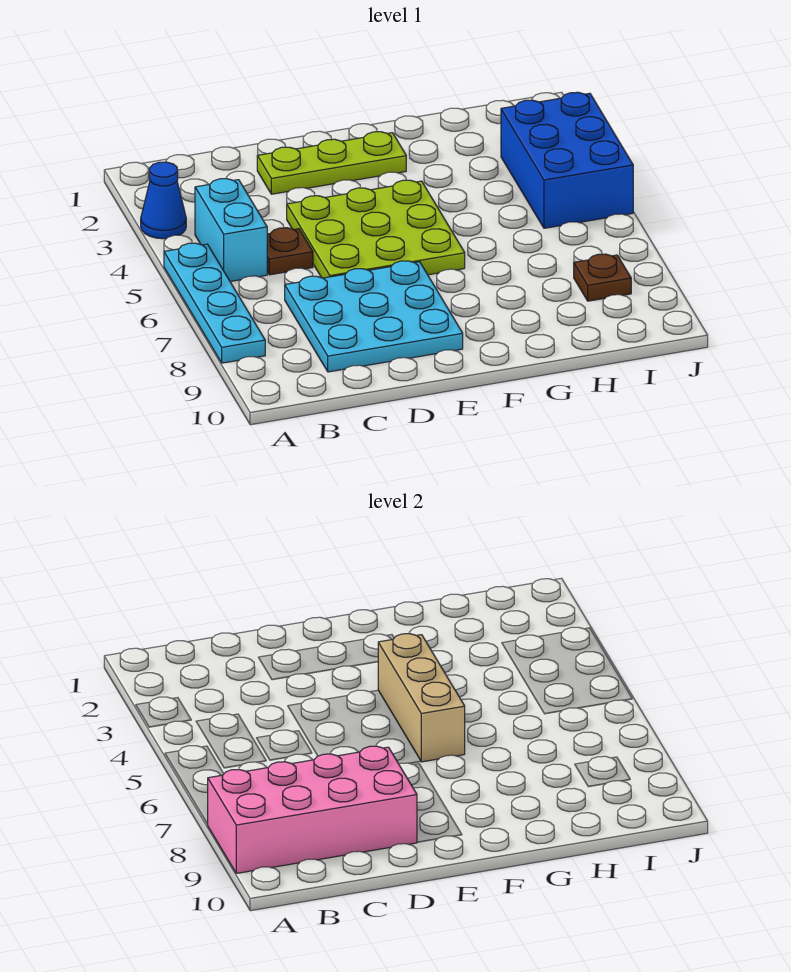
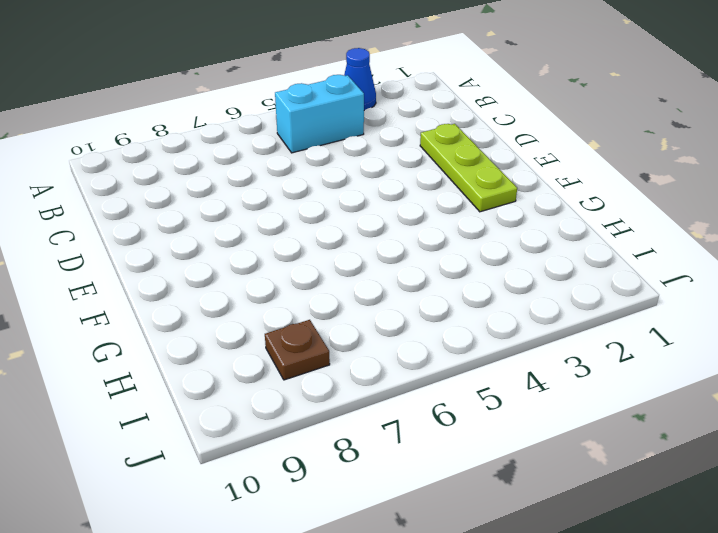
none -> cyan plate A5:A8 level 1
none -> brown plate C5 level 1

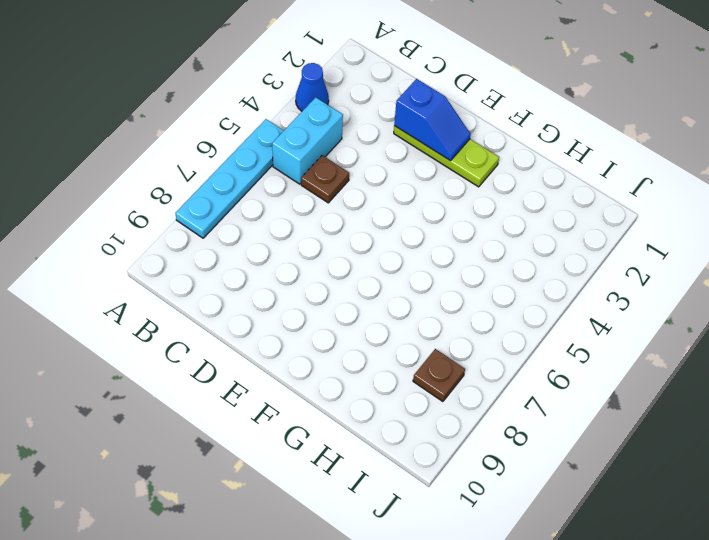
blue slope D2:E2 level 2 top D -> none
none -> cyan plate C7:E9 level 1
none -> lime plate D4:F6 level 1

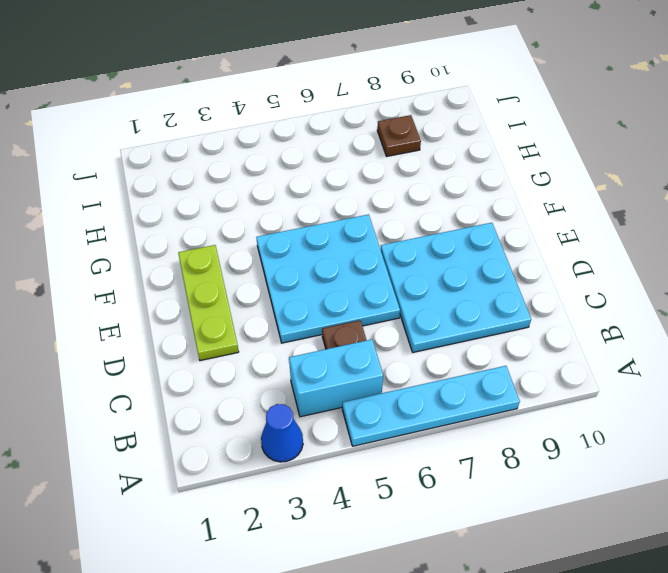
cyan plate D4:F6 level 1 -> lime plate D4:F6 level 1
none -> blue brick I3:J5 level 1
none -> pink brick A8:D9 level 2

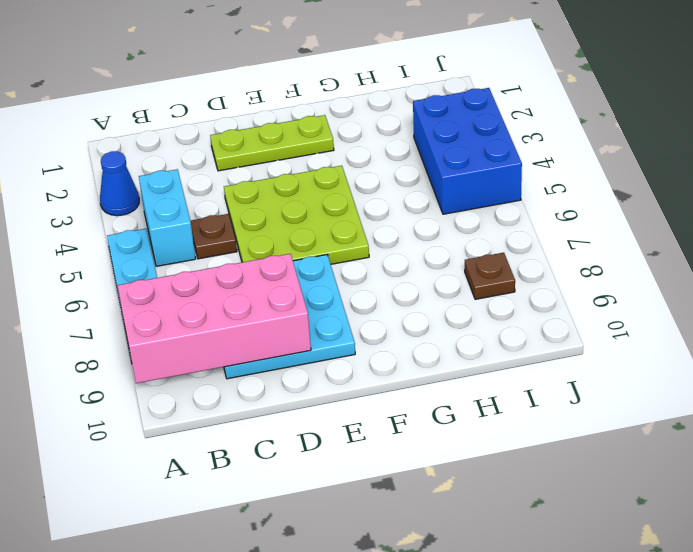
none -> tan brick F4:F6 level 2

